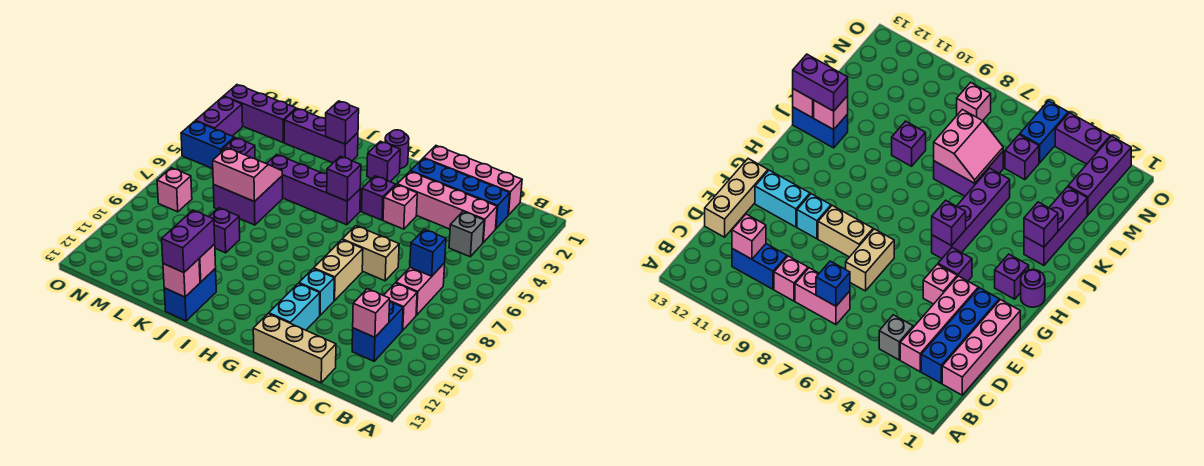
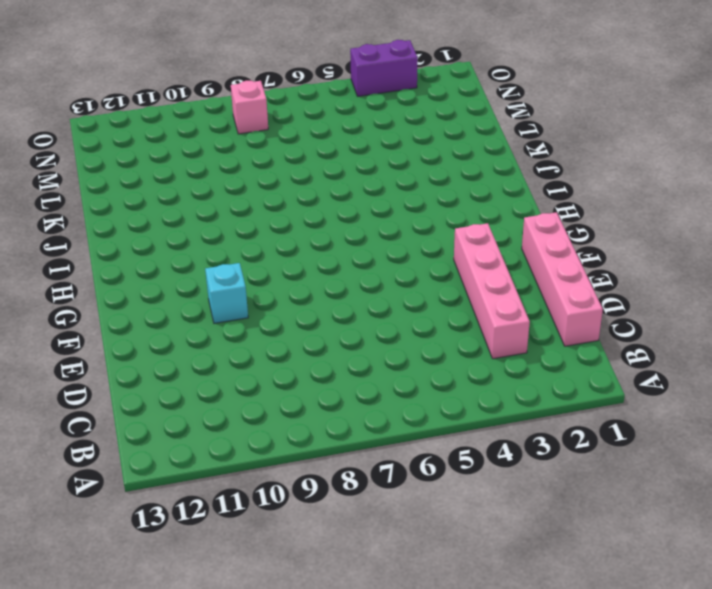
none -> blue brick C2:F2 level 1
none -> grey brick C4 level 1
none -> pink brick C7:C8 level 1
none -> pink brick C9 level 1

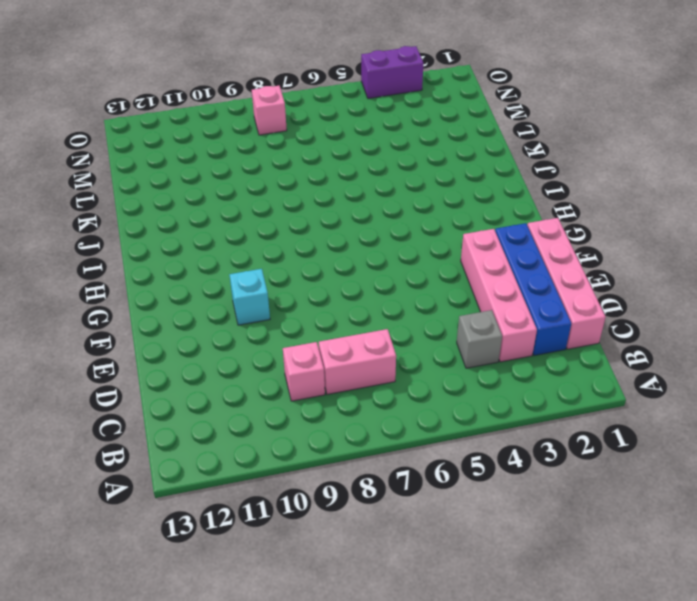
none -> blue brick C10:C11 level 1
none -> tan brick D13:F13 level 1
none -> tan brick E7:F7 level 1
none -> pink brick F4 level 1

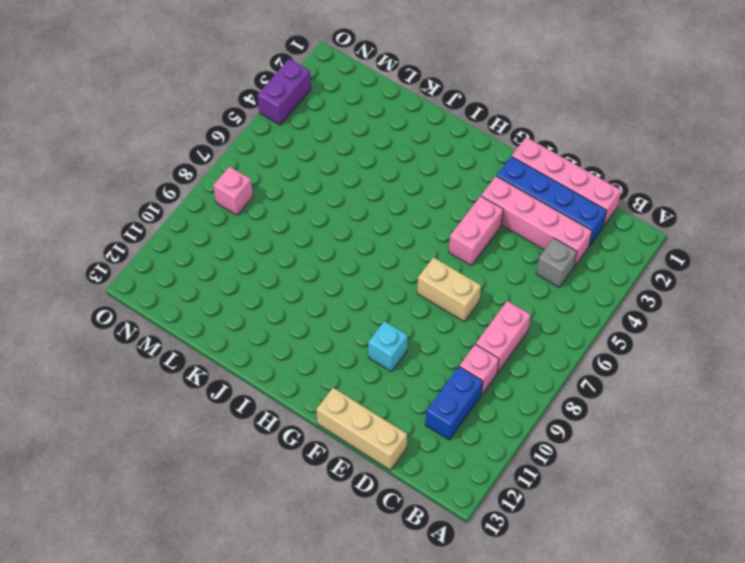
pink brick F4:F5 level 1 -> pink brick F4 level 1
none -> tan brick F8:F9 level 1
none -> cyan brick F11:F12 level 1
none -> purple brick G4 level 1
none -> purple round brick H1 level 1

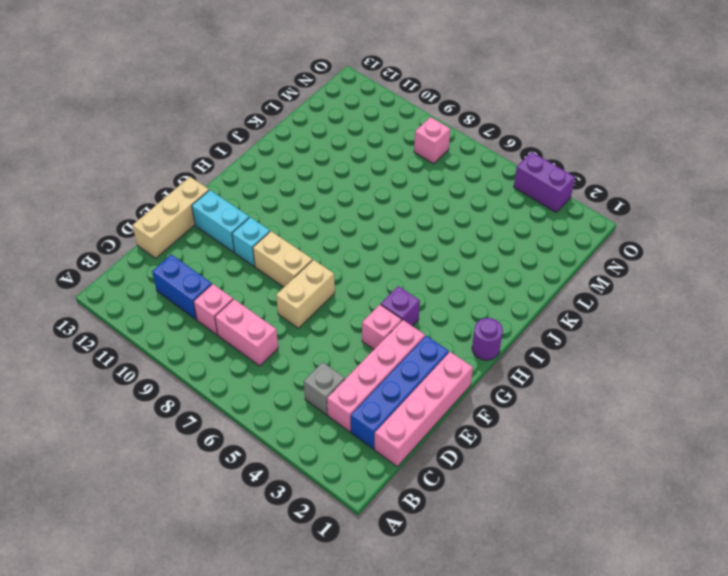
none -> purple brick H2 level 1
none -> purple brick H5:K5 level 1
none -> purple brick J2:L2 level 1
none -> blue brick J12:J13 level 1

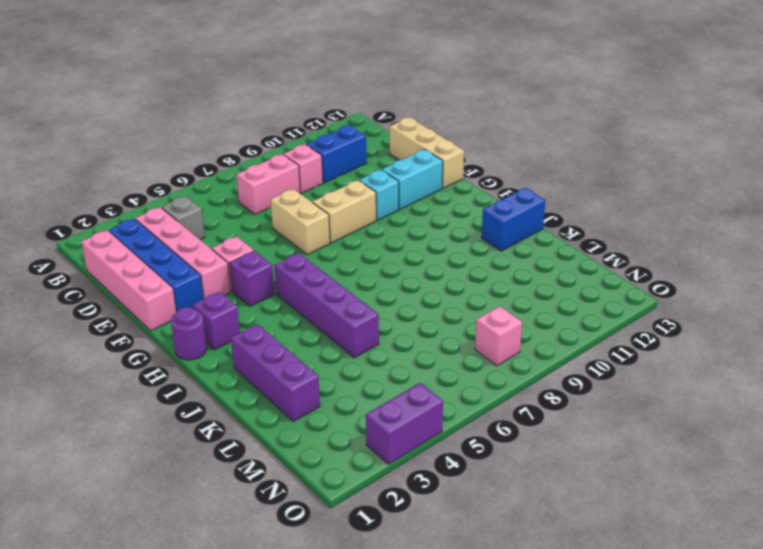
none -> purple brick K6:L7 level 1
none -> purple brick K9 level 1
none -> purple brick M2:O2 level 1
none -> purple brick M5 level 1

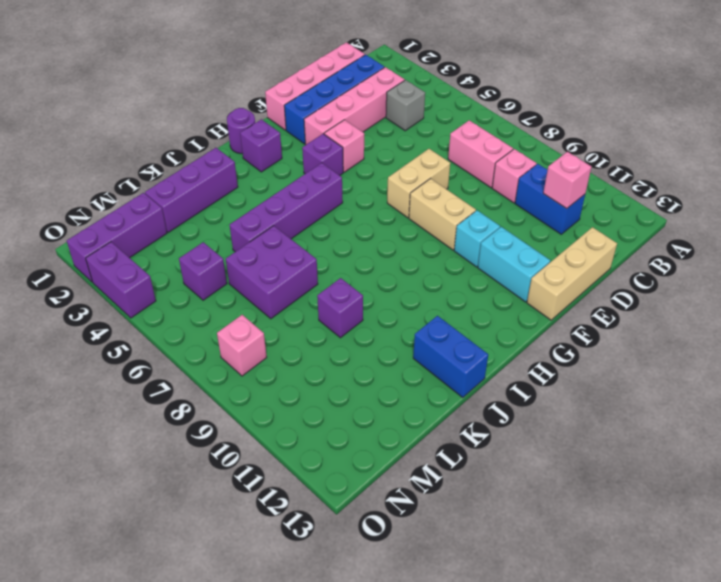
none -> blue brick N5:O5 level 1
none -> blue brick C7 level 2
none -> purple brick H5 level 2
none -> purple brick J2 level 2

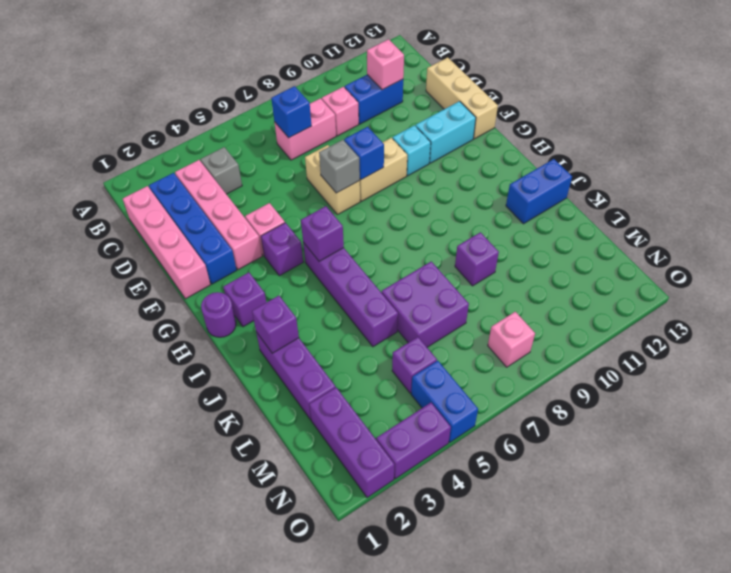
grey brick F7 level 2 -> none
blue brick F8 level 2 -> none
none -> pink brick J12 level 2
none -> pink brick J13 level 2
none -> pink slope K6:L7 level 2 top 7
none -> purple brick J12:J13 level 3

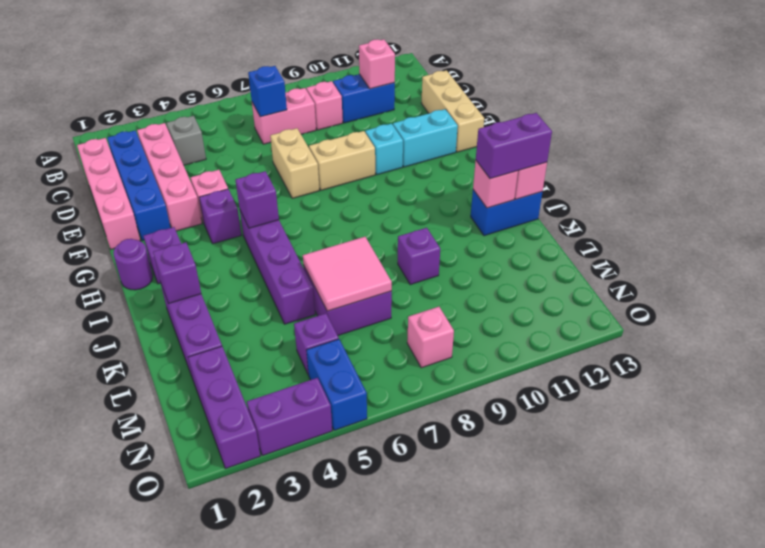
pink tile K6:L7 level 2 -> pink slope K6:L7 level 2 top 7

